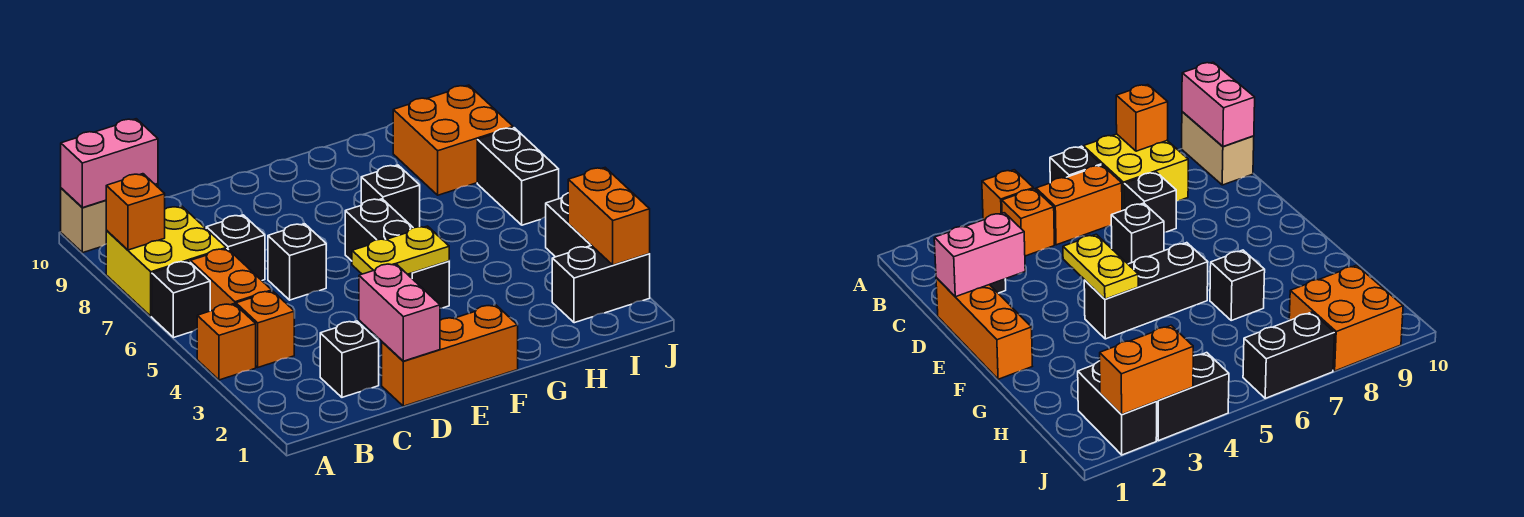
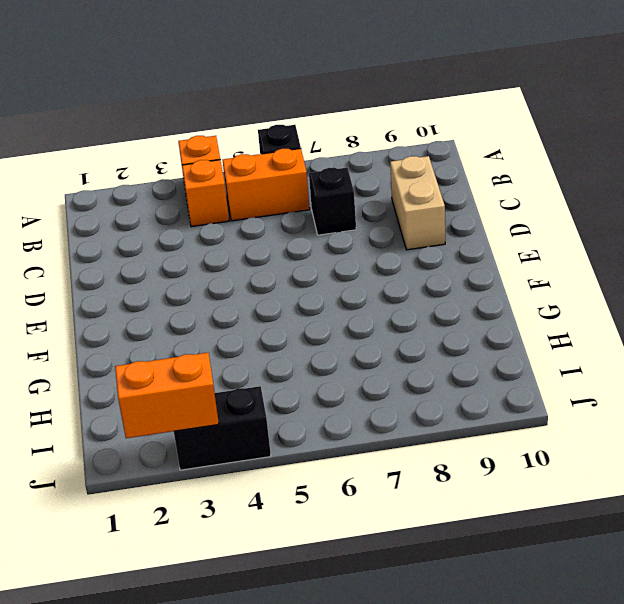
tan brick C9:D9 level 1 -> tan brick A10:B10 level 1
none -> yellow brick A7:B8 level 1
none -> black brick C2 level 1
none -> orange brick D1:F1 level 1

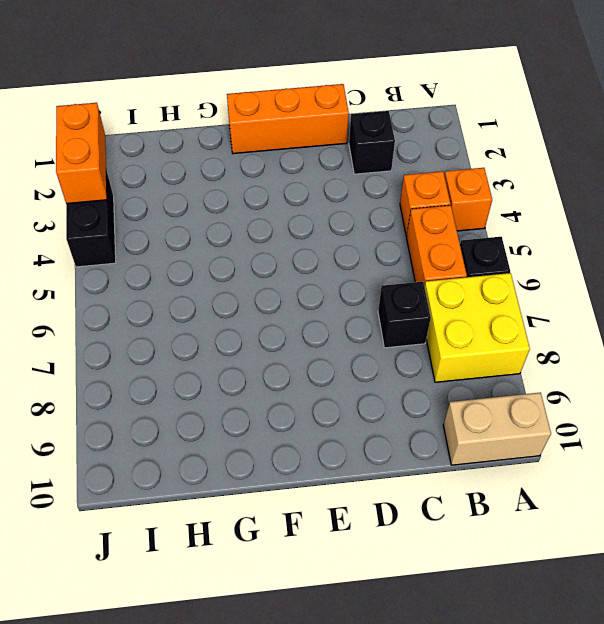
none -> black brick D6 level 1
none -> black brick F4:F6 level 1
none -> black brick G7 level 1

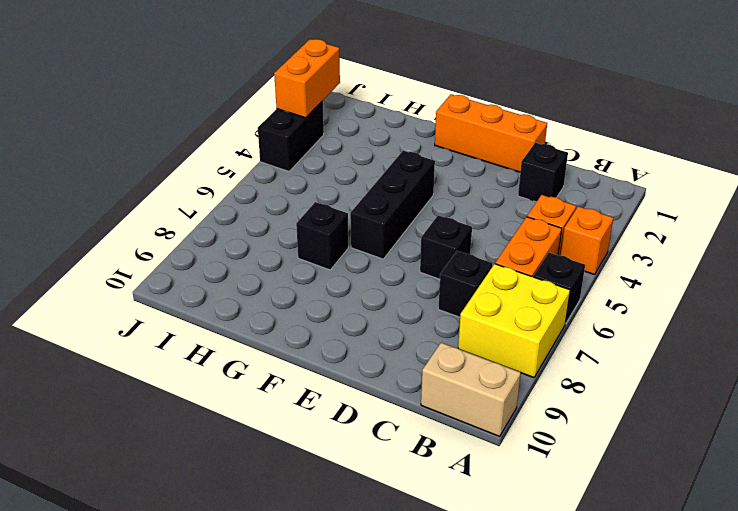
none -> black brick I2:J2 level 1
none -> orange brick I8:J9 level 1
none -> black brick J6:J7 level 1

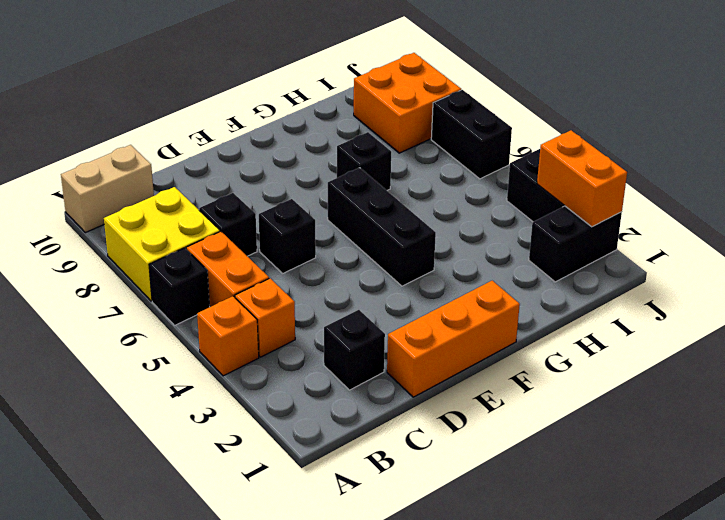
none -> orange brick A8 level 2
none -> pink brick A10:B10 level 2
none -> pink brick D1:D2 level 2

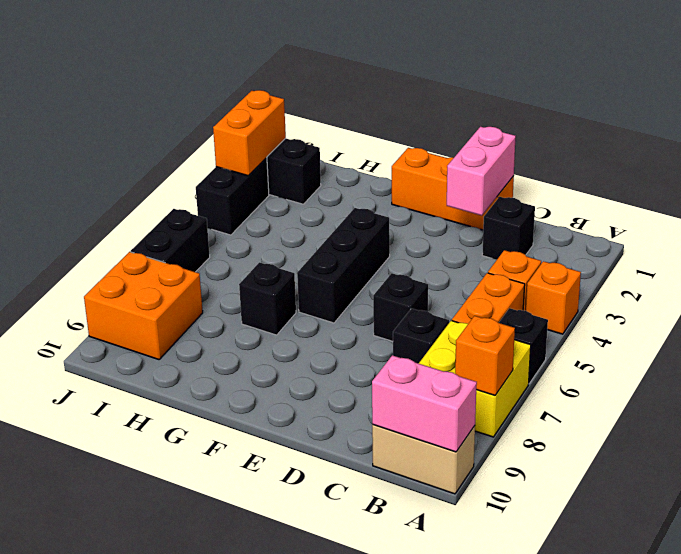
none -> yellow plate E4:F4 level 2

